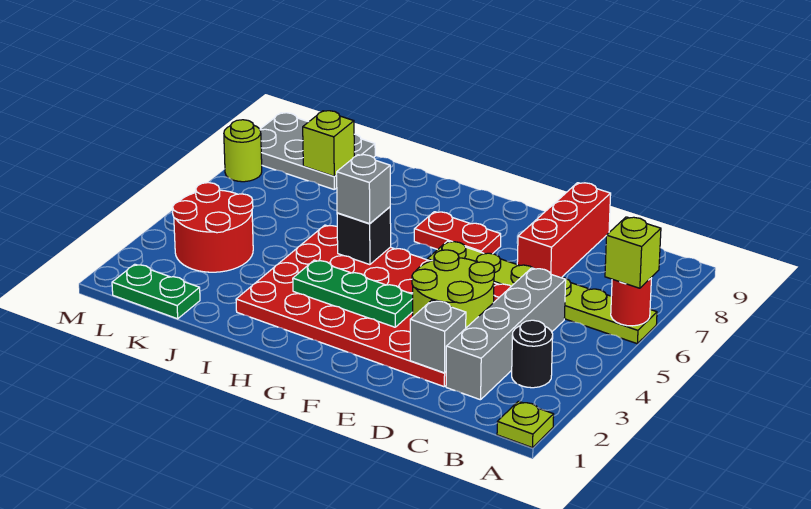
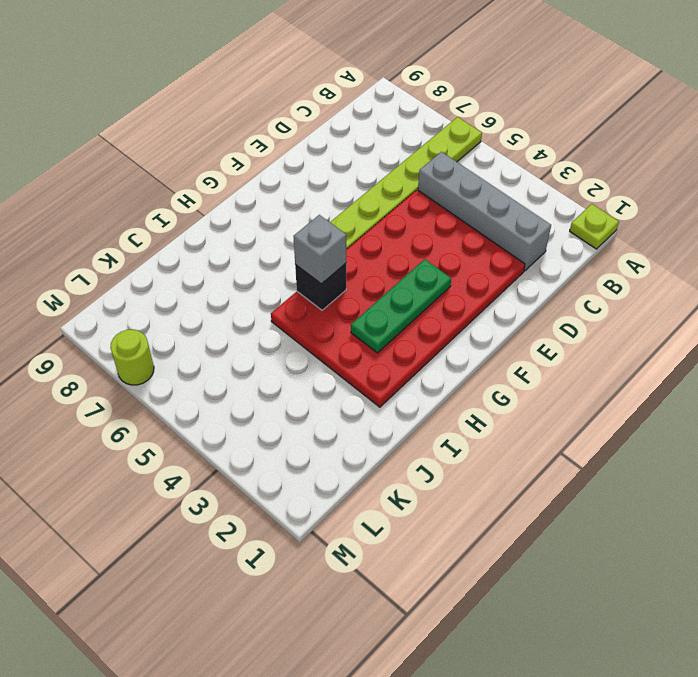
none -> black round brick B3 level 1
none -> red brick D7:D9 level 1
none -> red plate F7:G7 level 1

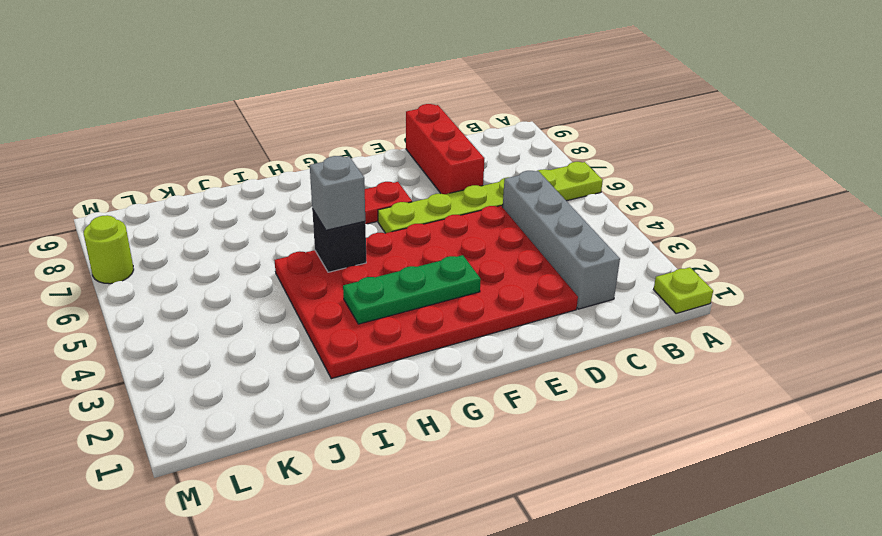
none -> black round brick B3 level 1
none -> green plate K1:L1 level 1
none -> red round brick K3:L4 level 1

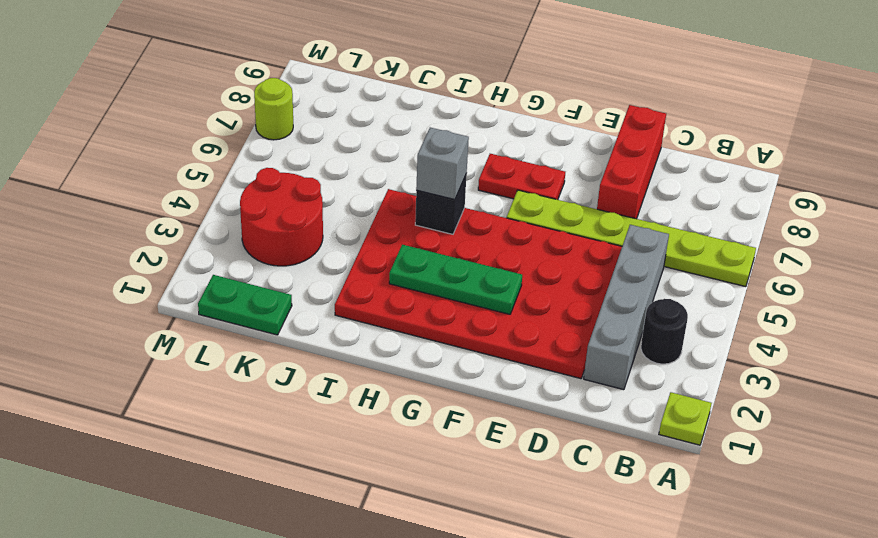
none -> grey plate K8:M9 level 1
none -> red round brick A6 level 2
none -> grey brick D2 level 2

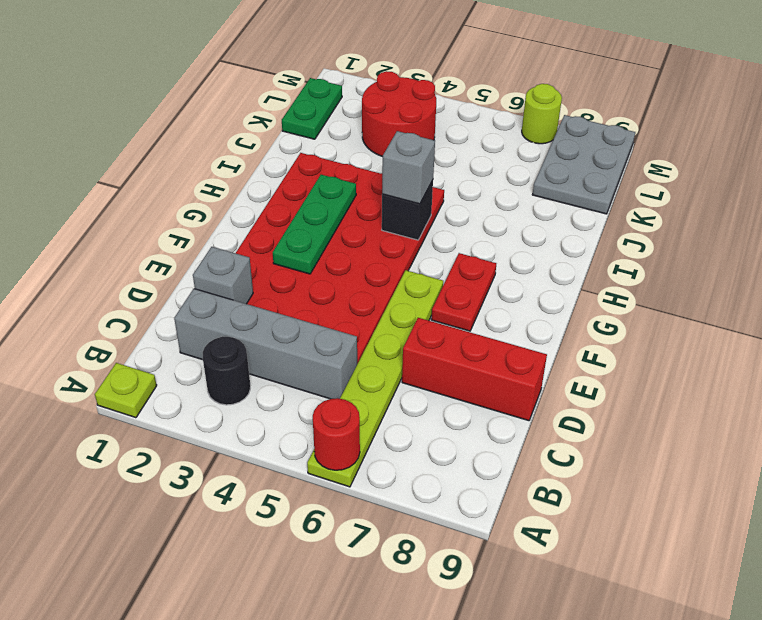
none -> lime round brick D3:E4 level 2
none -> lime brick K8 level 2
none -> lime brick A6 level 3

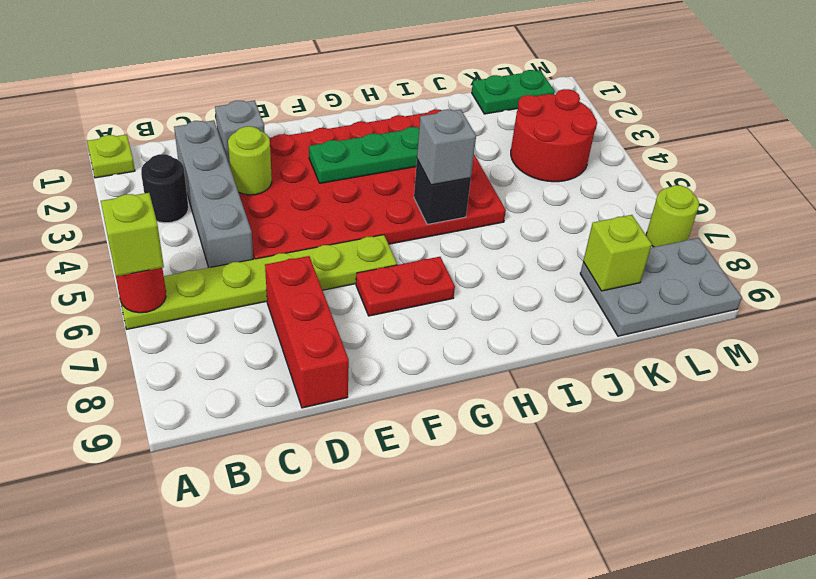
lime round brick D3 level 2 -> lime round brick D3:E4 level 2

